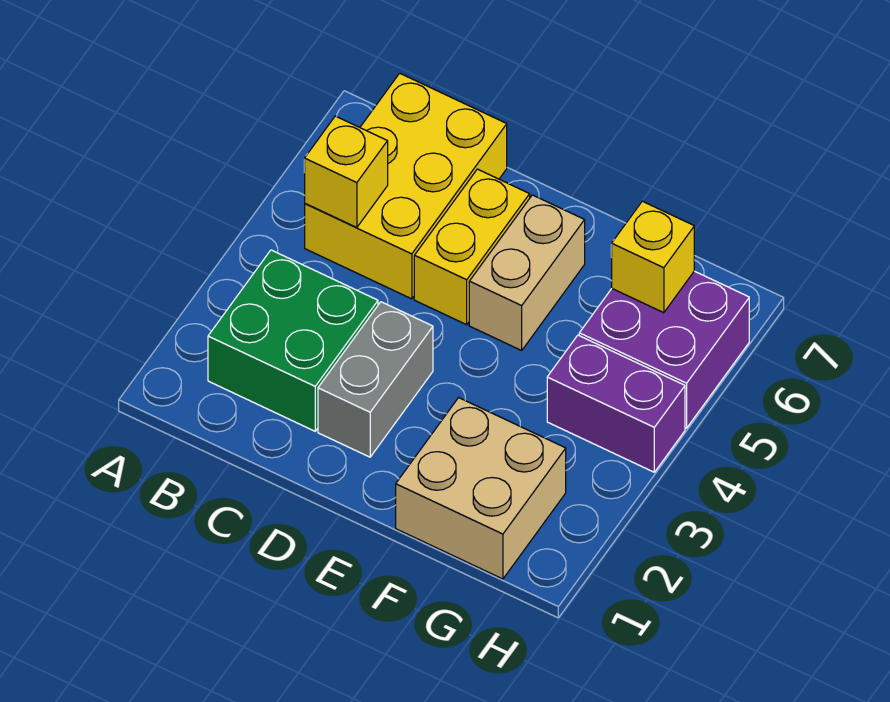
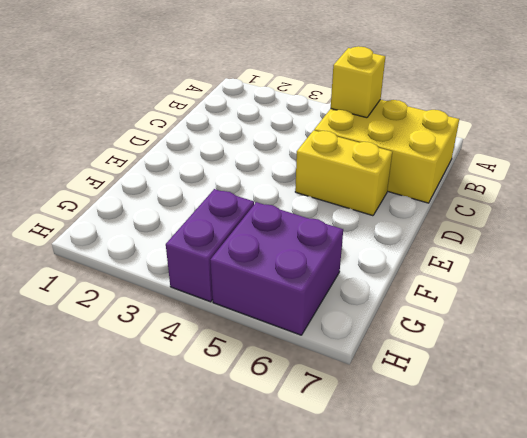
none -> green brick B2:C3 level 1
none -> grey brick D2:D3 level 1

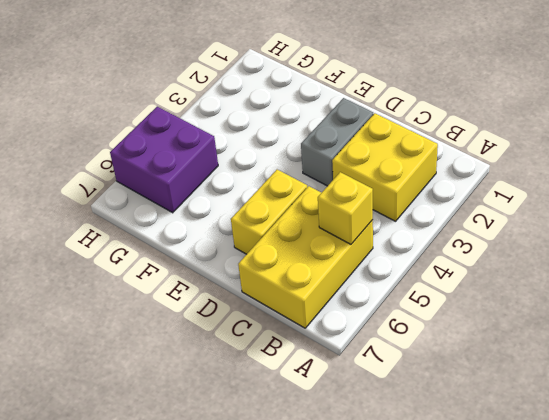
yellow brick B2:C3 level 1 -> green brick B2:C3 level 1
none -> tan brick E5:E6 level 1
none -> tan brick F1:G2 level 1

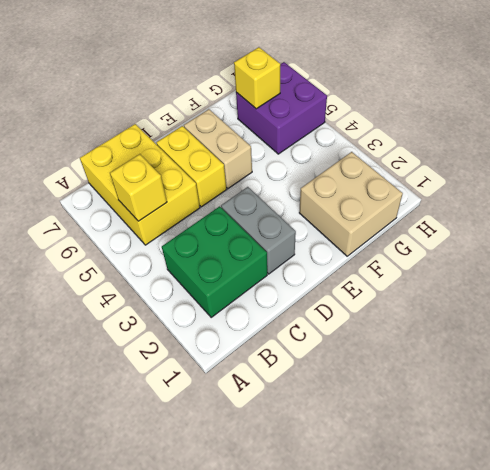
none -> purple brick G4:H4 level 1

